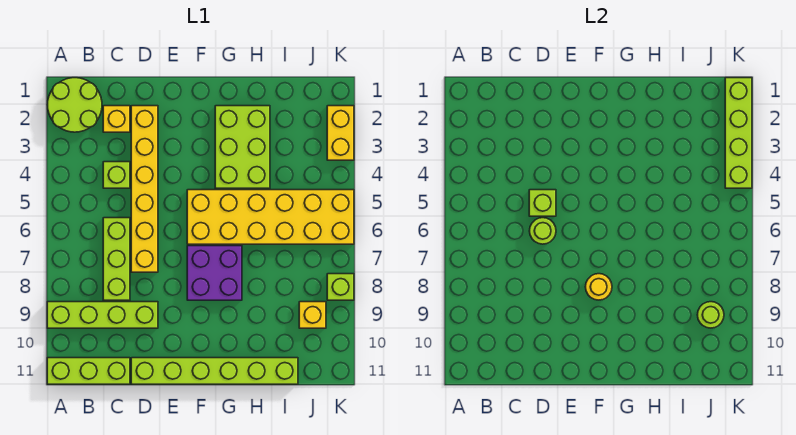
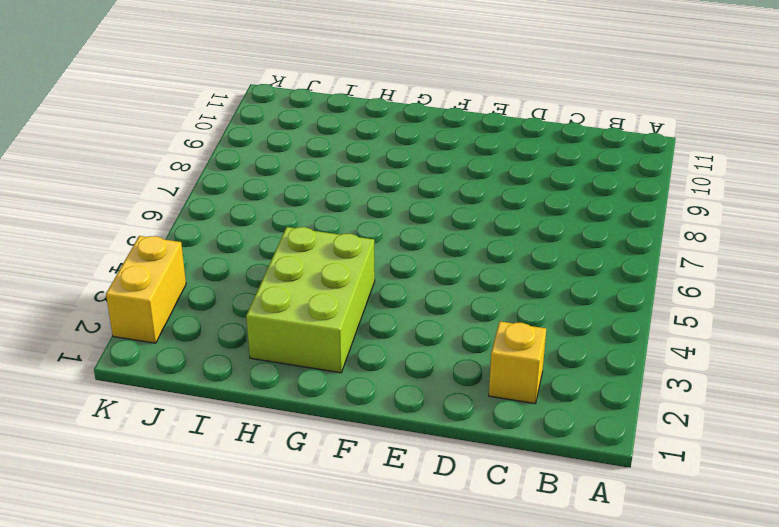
none -> lime round brick A1:B2 level 1
none -> lime brick A9:D9 level 1
none -> lime brick A11:C11 level 1

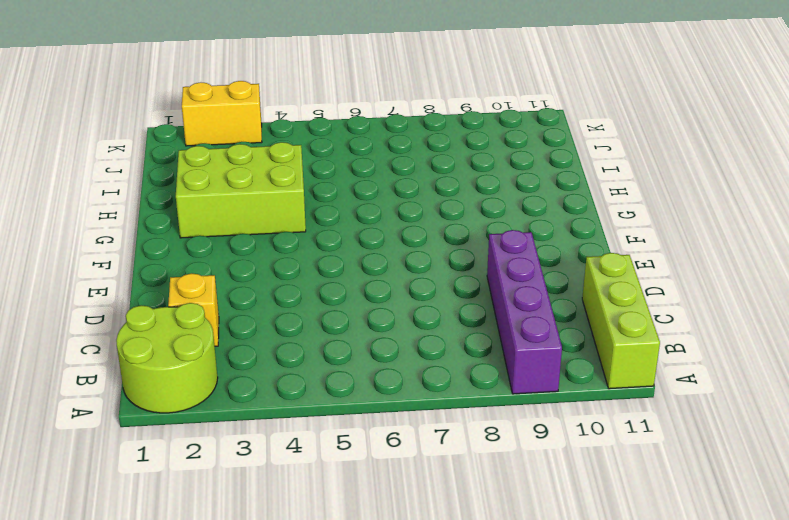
purple brick A9:D9 level 1 -> lime brick A9:D9 level 1
none -> lime brick C4 level 1
none -> lime brick C6:C8 level 1
none -> yellow brick D2:D7 level 1

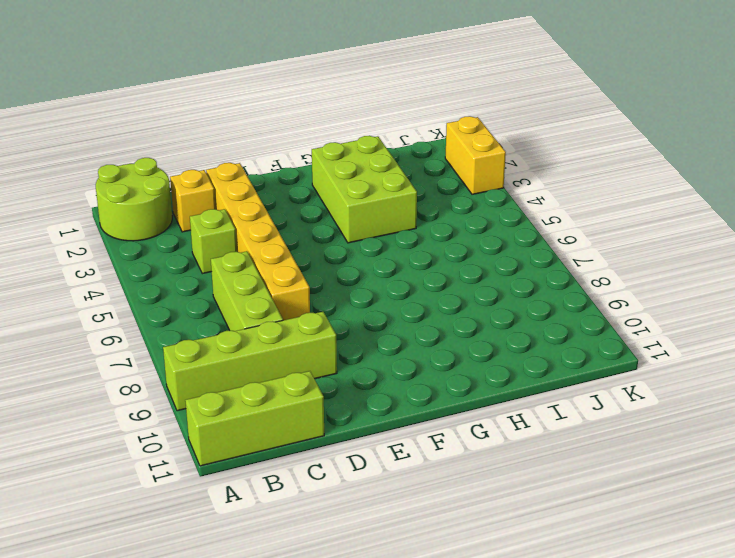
none -> lime brick D11:I11 level 1
none -> yellow brick F5:K6 level 1
none -> purple brick F7:G8 level 1

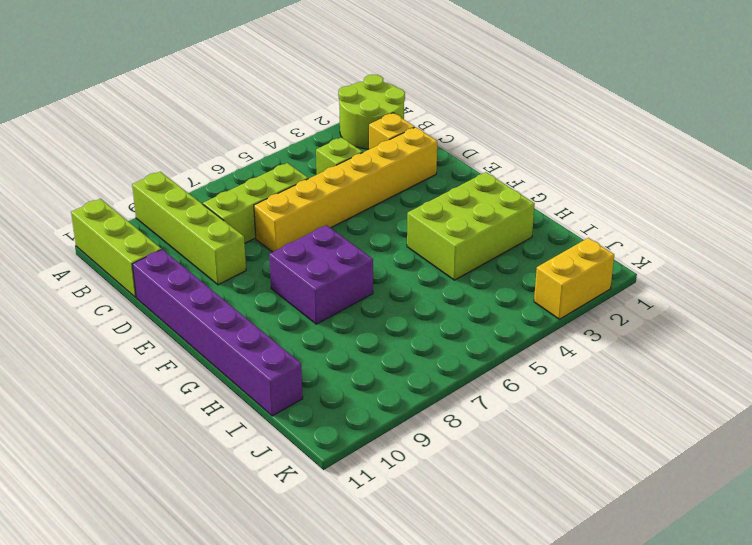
purple brick D11:I11 level 1 -> lime brick D11:I11 level 1
none -> yellow brick F5:K6 level 1
none -> yellow brick J9 level 1
none -> lime brick K8 level 1

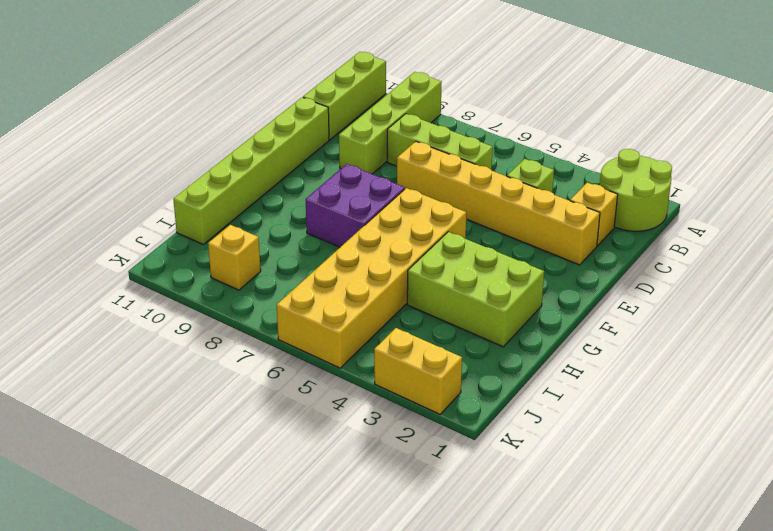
none -> lime brick K8 level 1
none -> lime brick D5 level 2
none -> lime round brick D6 level 2

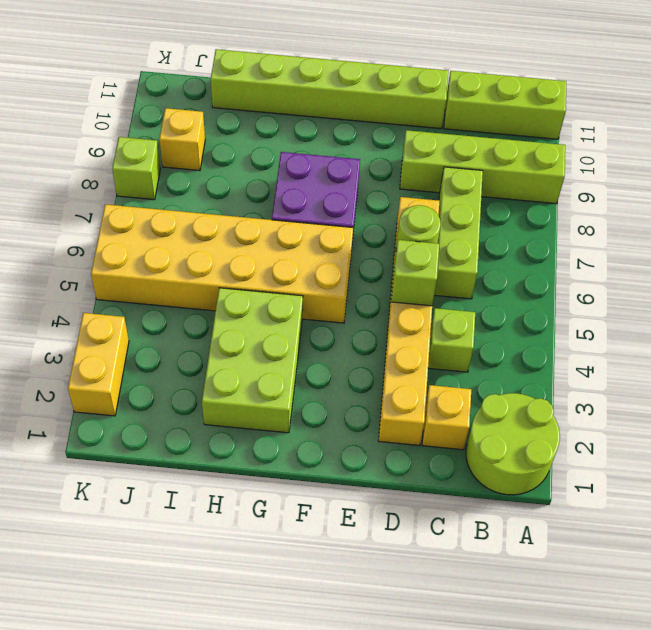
none -> yellow round brick F8 level 2
none -> lime round brick J9 level 2
none -> lime brick K1:K4 level 2

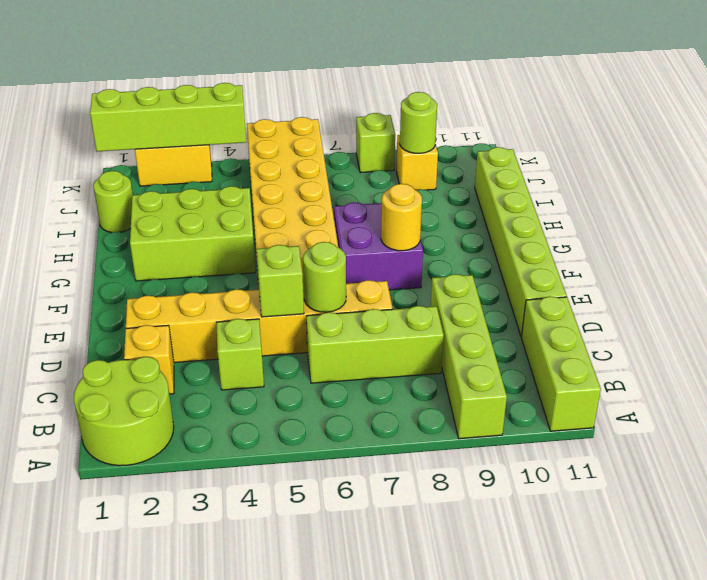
lime round brick I1 level 1 -> none

